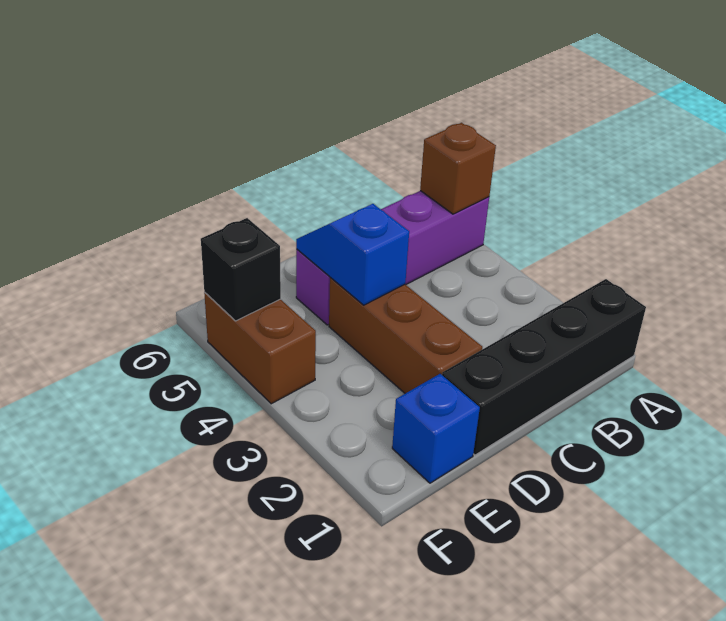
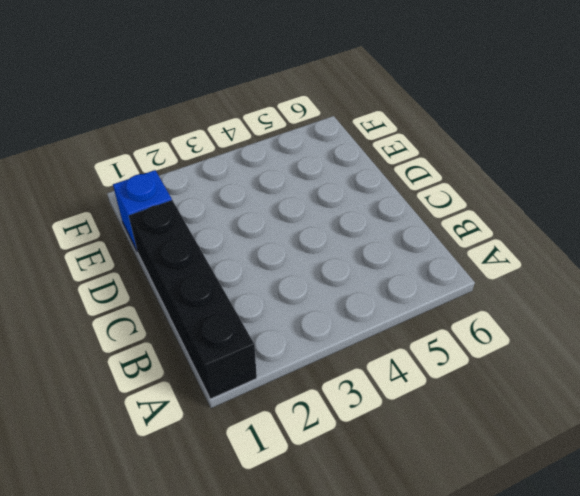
none -> purple brick A5:D5 level 1
none -> brown brick D2:D4 level 1

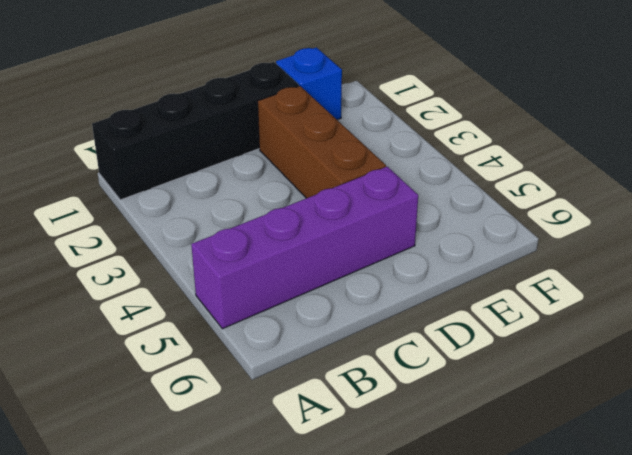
none -> brown brick F4:F5 level 1
none -> brown brick A5 level 2

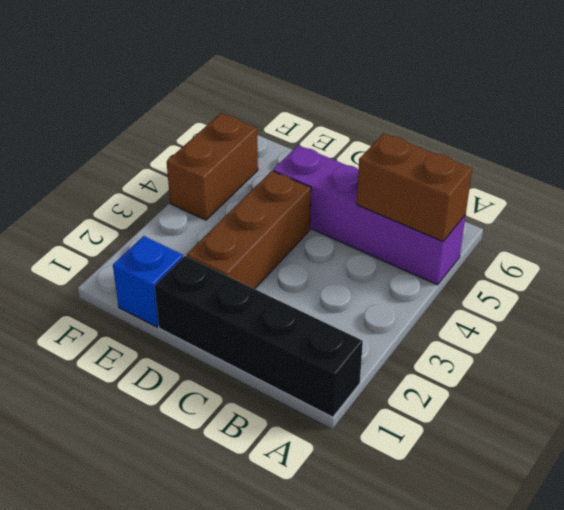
brown brick A5:B5 level 2 -> brown brick A5 level 2
none -> blue slope D4:D5 level 2 top 4
none -> black brick F5 level 2

